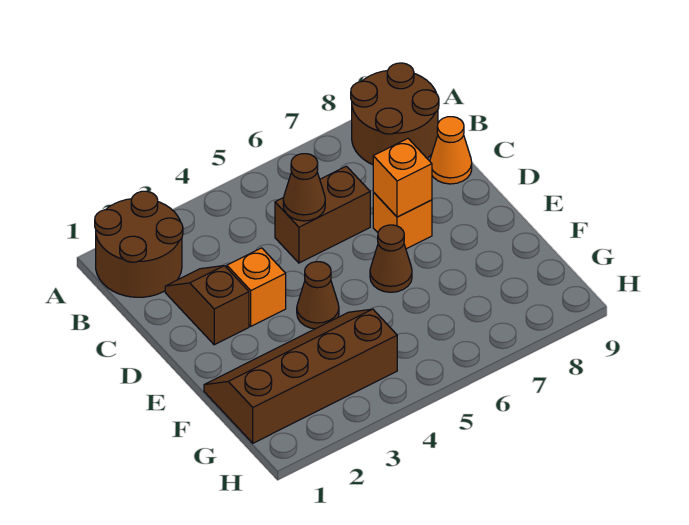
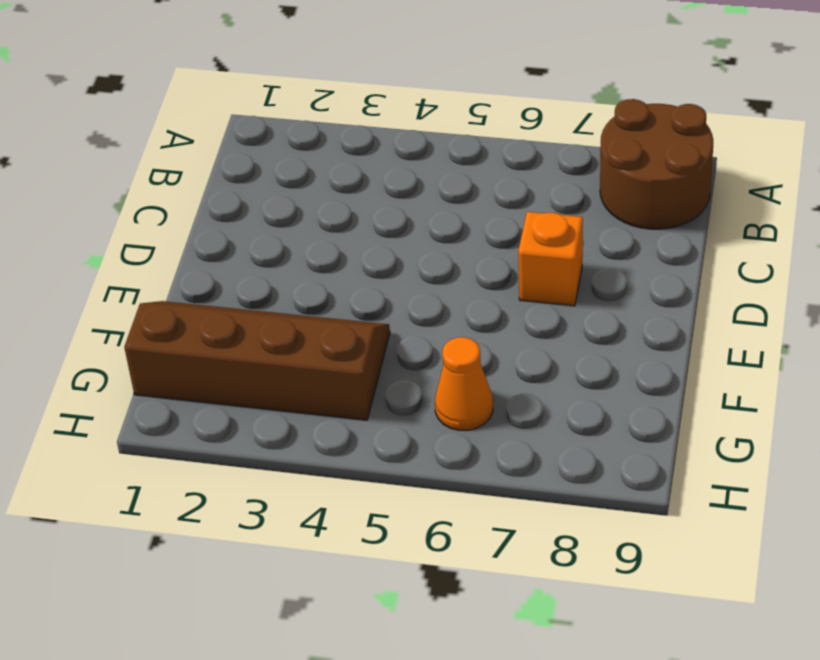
orange cone G6 level 1 -> orange cone C9 level 1
none -> brown round brick A1:B2 level 1
none -> brown slope C2:D2 level 1 top D
none -> brown brick C5:C6 level 1

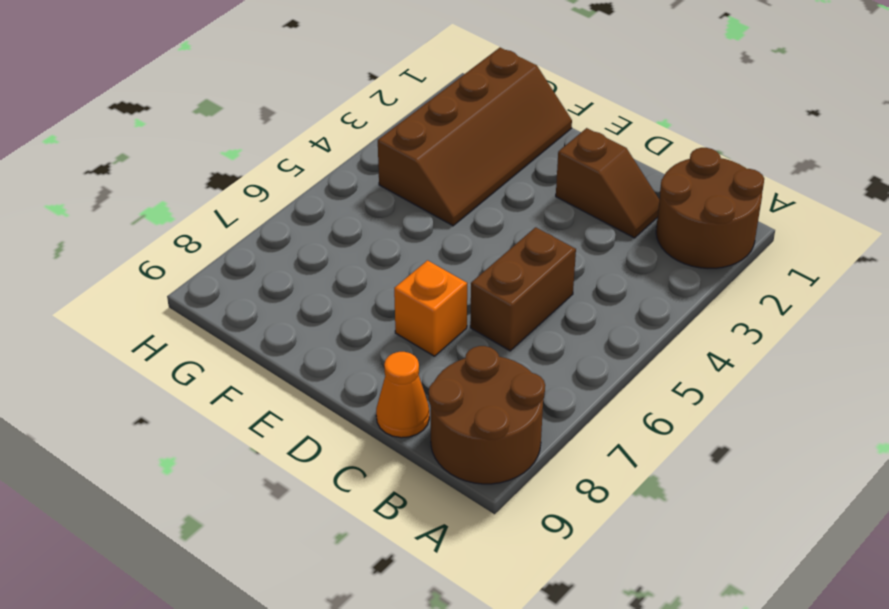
none -> orange brick D3 level 1
none -> brown cone E4 level 1
none -> brown cone E6 level 1

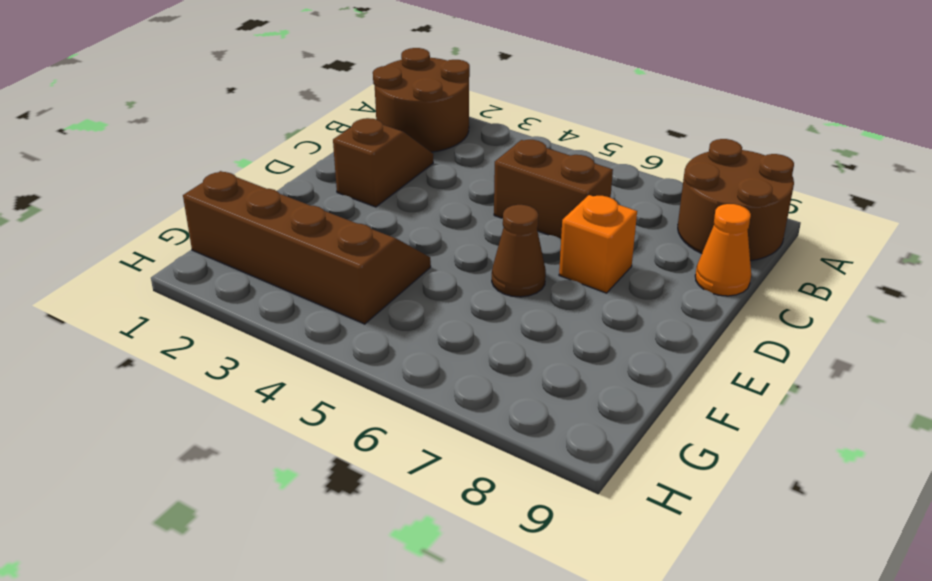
none -> orange brick D3 level 1
none -> brown cone E4 level 1
none -> brown cone C5 level 2

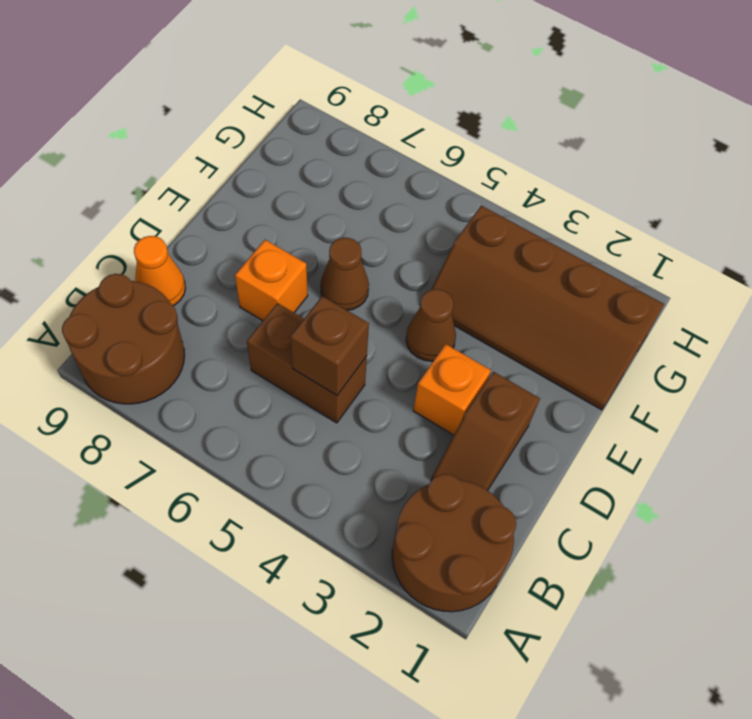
brown brick C5 level 2 -> brown cone C5 level 2
none -> orange brick D7 level 2

